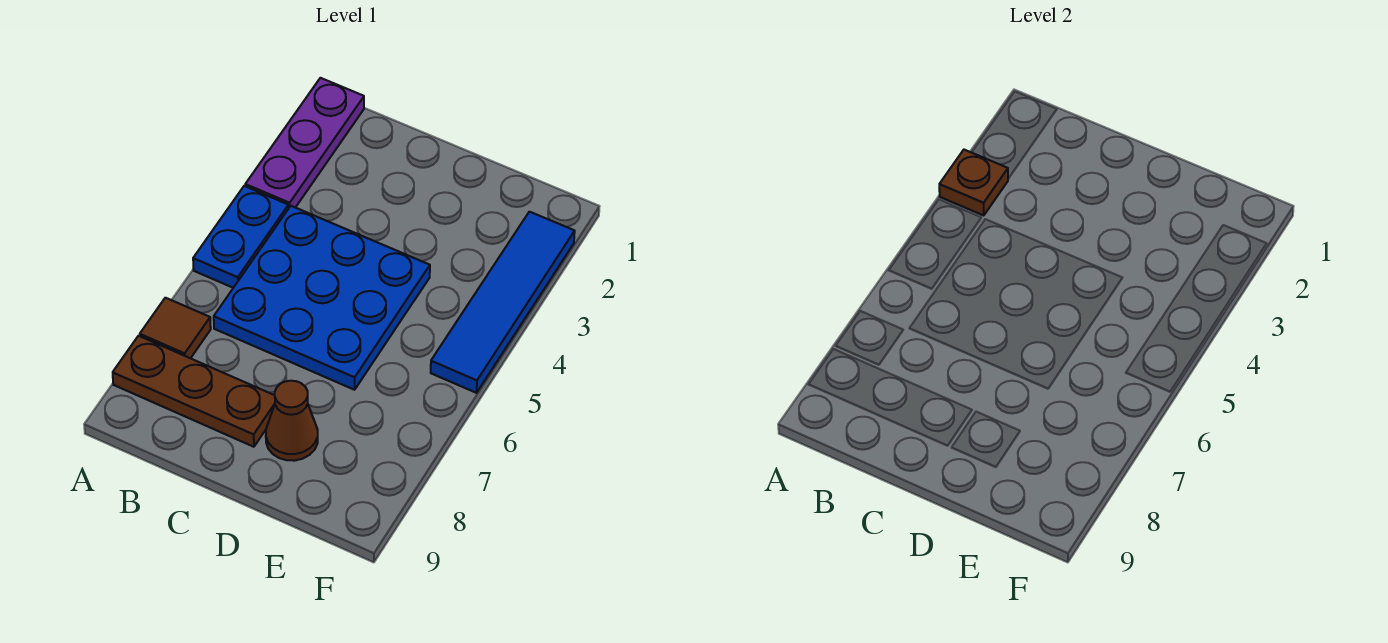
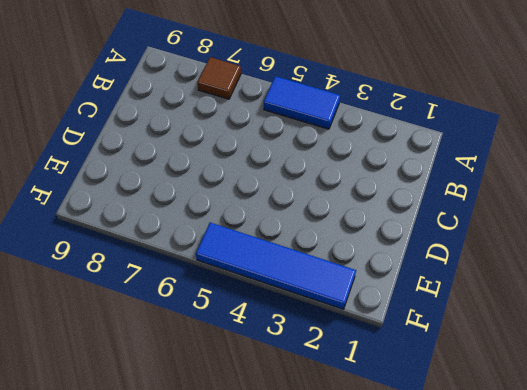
blue tile A4:A5 level 1 -> blue plate A4:A5 level 1
none -> purple plate A1:A3 level 1
none -> brown plate A8:C8 level 1

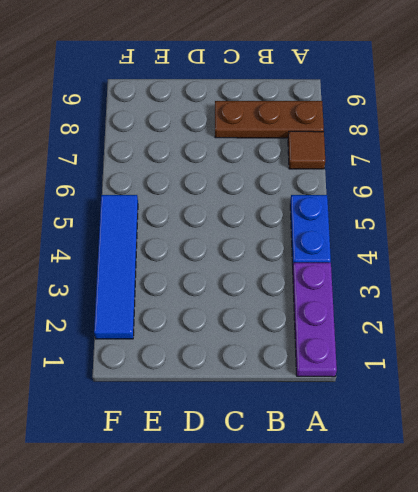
none -> blue plate B4:D6 level 1
none -> brown cone D8 level 1

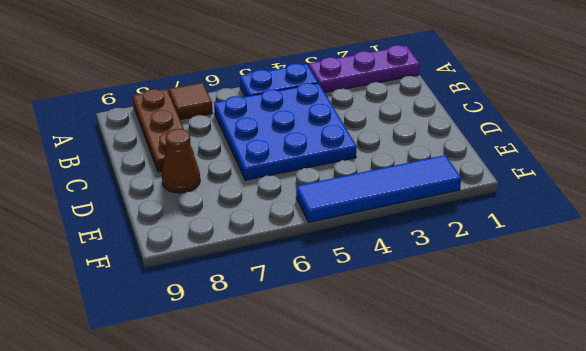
none -> brown plate A3 level 2

